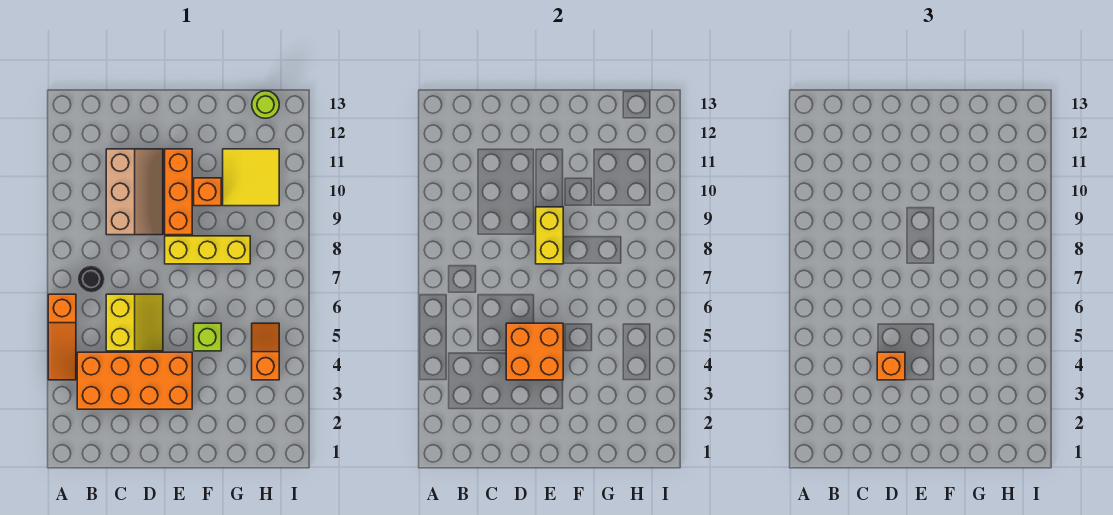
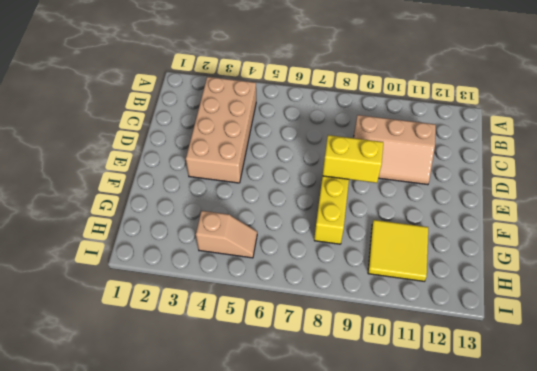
tan brick B3:E4 level 1 -> orange brick B3:E4 level 1
tan slope H4:H5 level 1 top 4 -> orange slope H4:H5 level 1 top 4
none -> orange slope A4:A6 level 1 top 6
none -> black round brick B7 level 1
none -> yellow slope C5:D6 level 1 top C

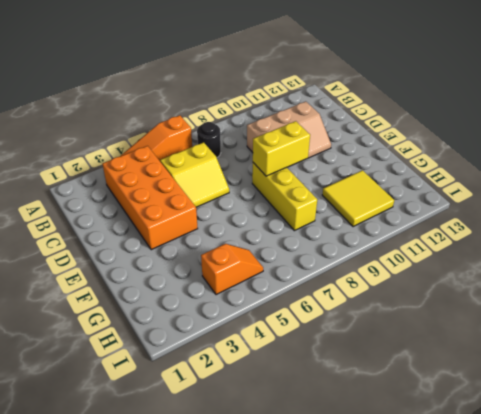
none -> orange brick E9:E11 level 1
none -> lime brick F5 level 1
none -> orange brick F10 level 1

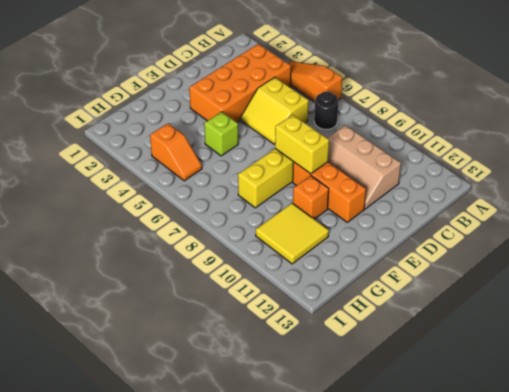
none -> lime round brick H13 level 1
none -> orange brick D4:E5 level 2
none -> orange brick D4 level 3

